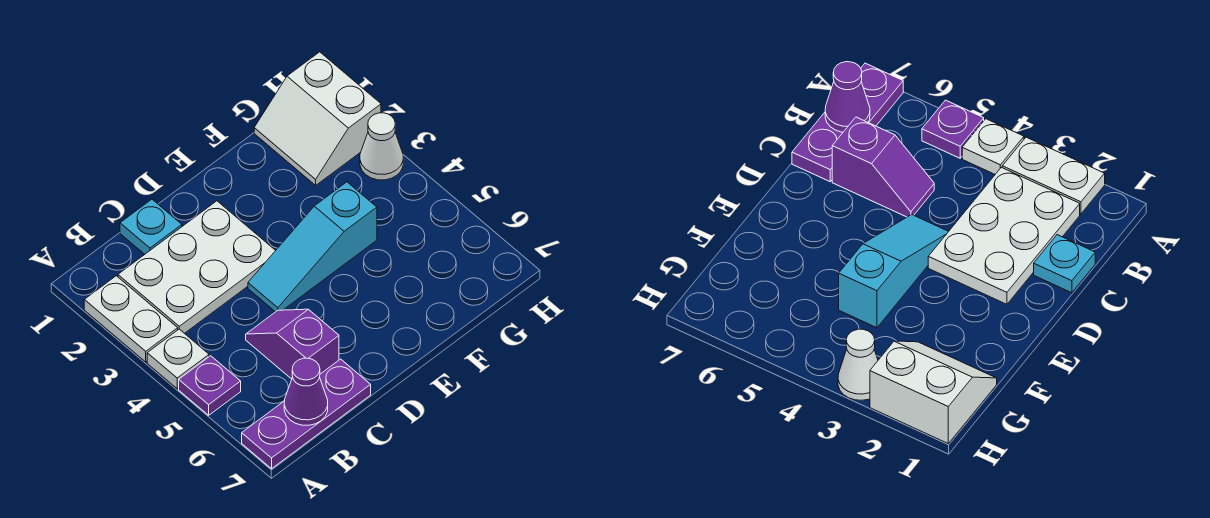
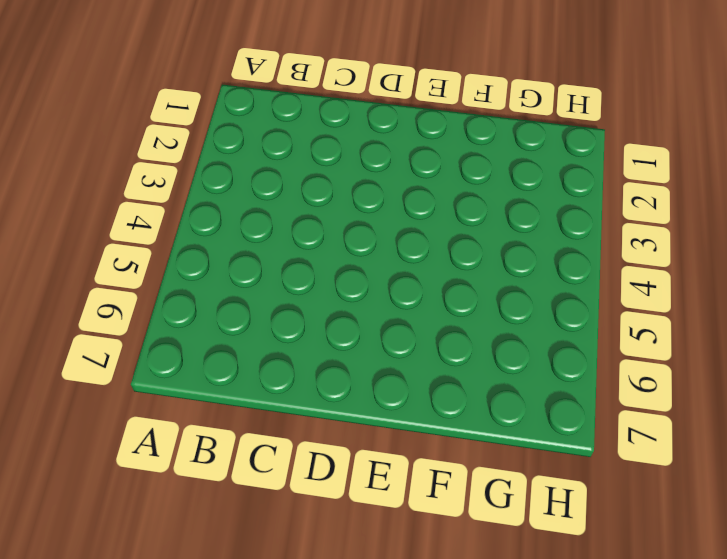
none -> white plate A2:A3 level 1
none -> white plate A4 level 1

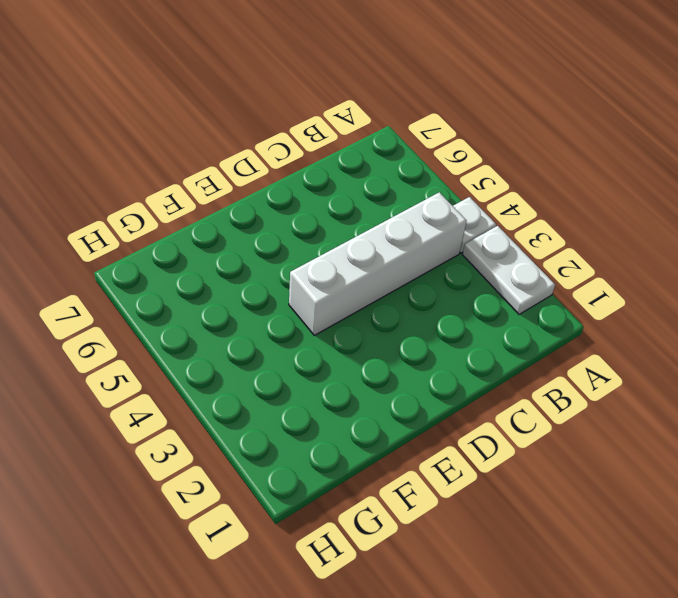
white brick B4:E4 level 1 -> cyan slope D4:F4 level 1 top F
none -> purple plate A5 level 1
none -> purple plate A7:C7 level 1

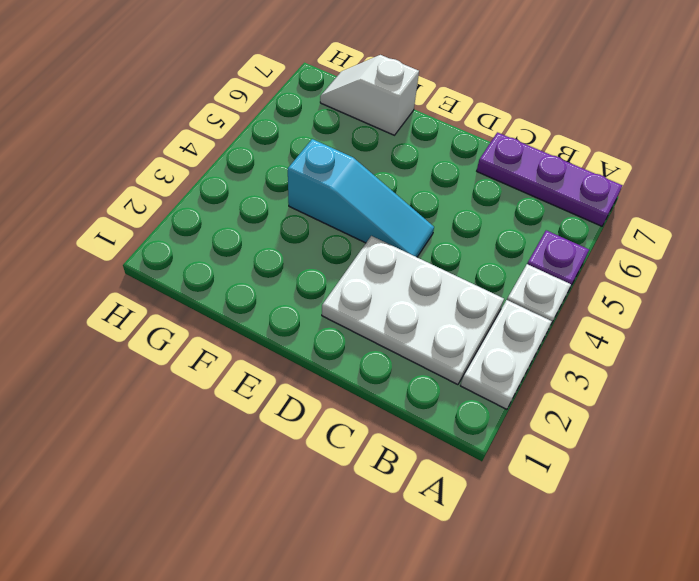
white slope F7:G7 level 1 top F -> none
none -> cyan plate C1 level 1
none -> purple slope C5:C6 level 1 top 6

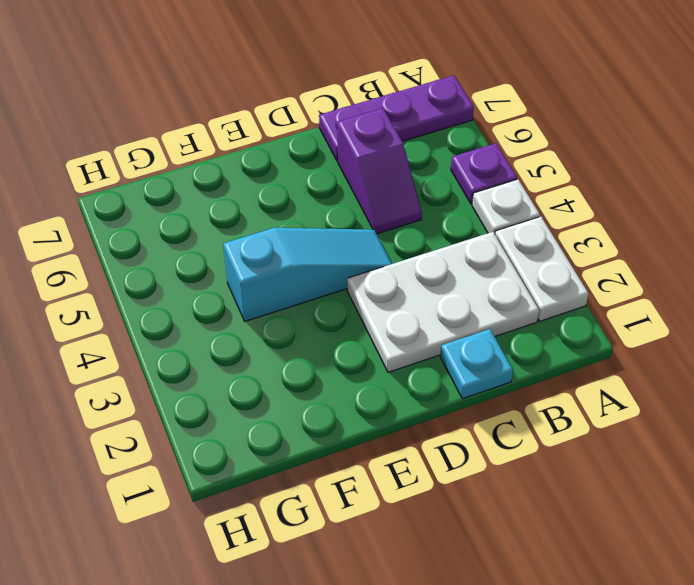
none -> white slope G1:H2 level 1 top H
none -> white cone H3 level 1

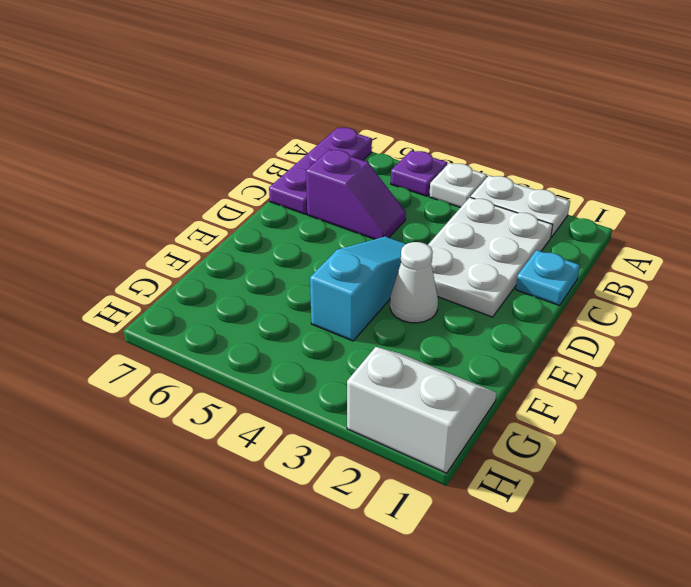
white cone E3 level 1 -> white cone H3 level 1
none -> purple cone B7 level 2

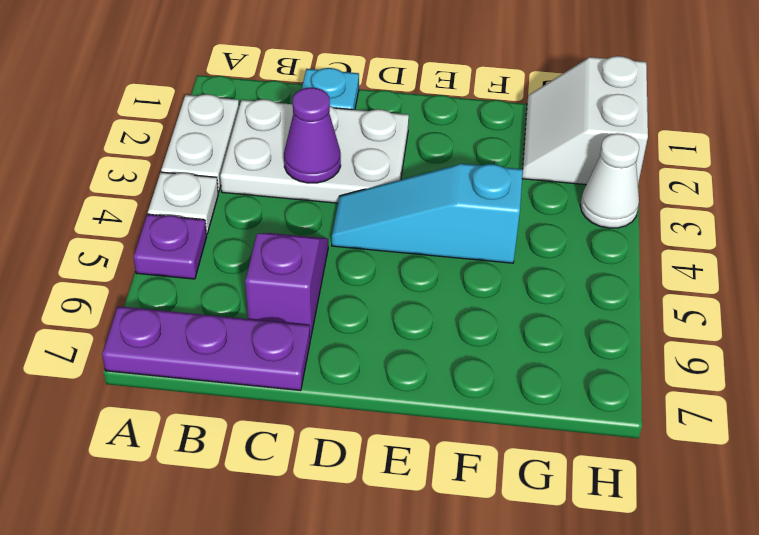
purple cone C3 level 2 -> purple cone B7 level 2

